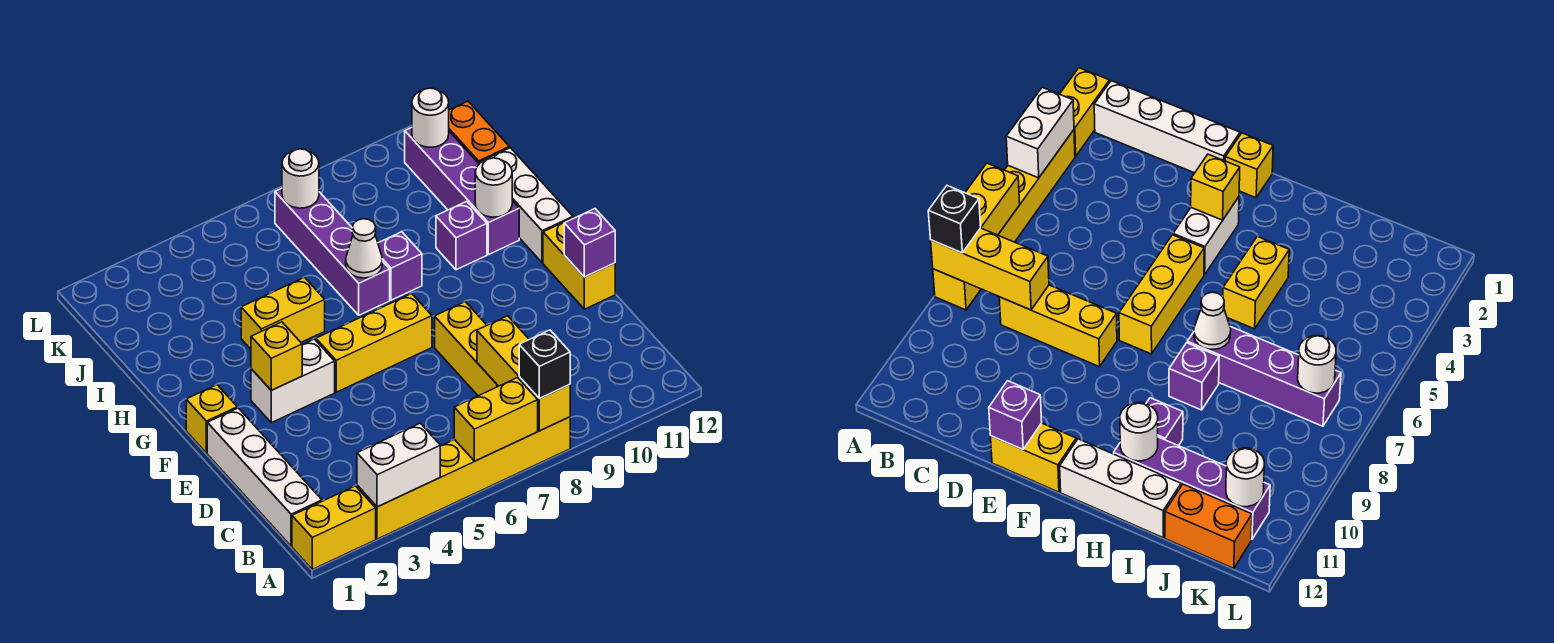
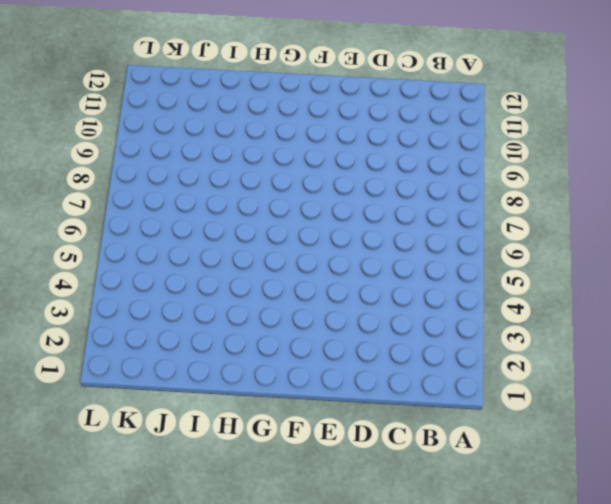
none -> yellow brick A1:A2 level 1
none -> yellow brick A3:A8 level 1
none -> white brick B1:E1 level 1

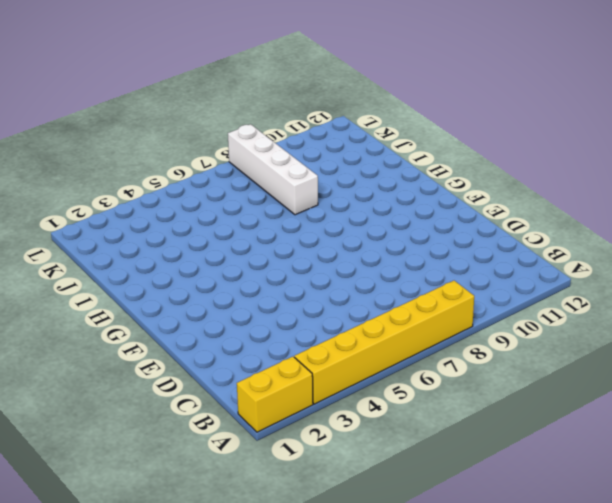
white brick I8:L8 level 1 -> white brick B1:E1 level 1
none -> yellow brick C8:E8 level 1
none -> yellow brick E12:F12 level 1
none -> yellow brick F1 level 1

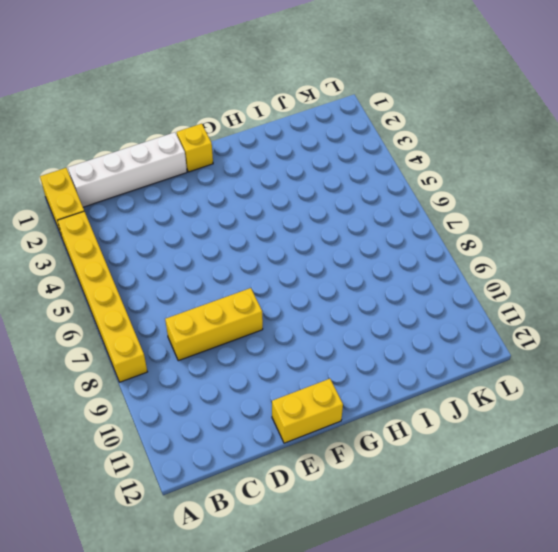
none -> white brick F3:F4 level 1
none -> yellow brick F5:F7 level 1
none -> white brick G12:I12 level 1

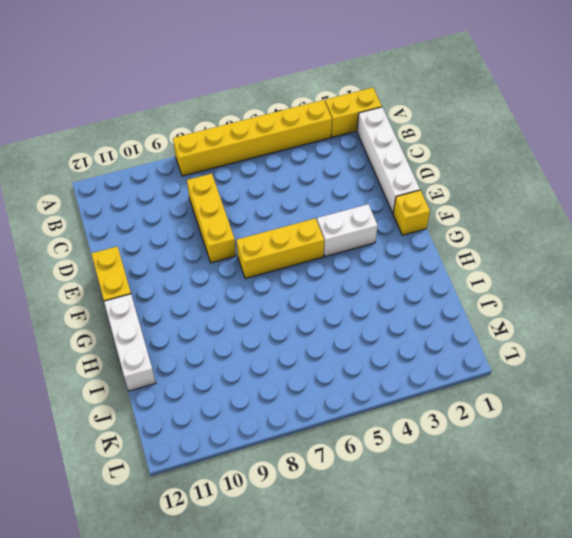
none -> yellow brick H4:H5 level 1
none -> purple brick H7:K7 level 1
none -> purple brick H8 level 1

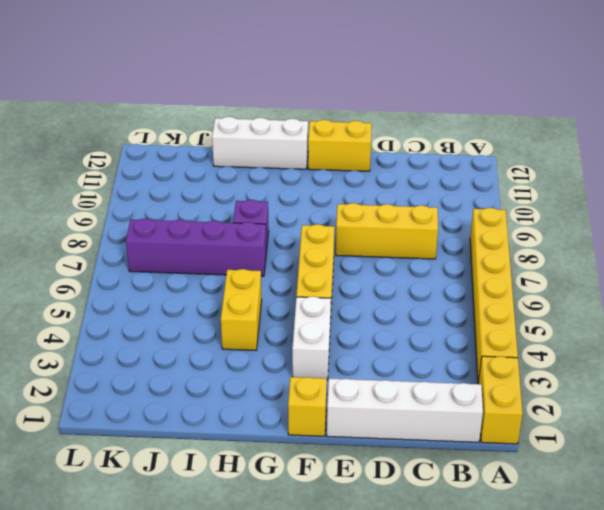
none -> purple brick H10 level 1
none -> purple brick H11:K11 level 1
none -> orange brick J12:K12 level 1

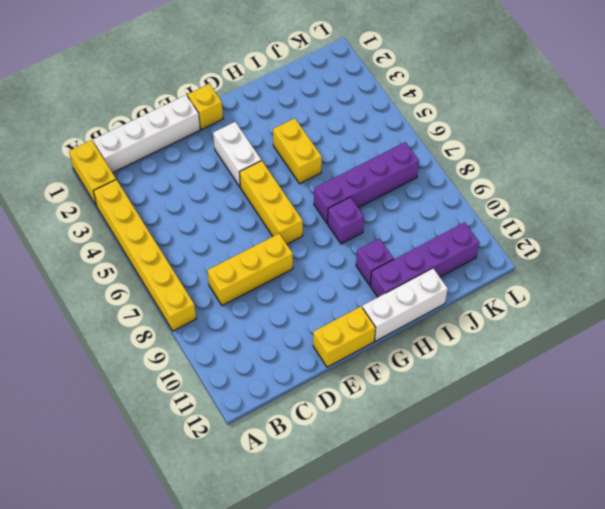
none -> orange brick J12:K12 level 1
none -> white brick A3:A4 level 2
none -> yellow brick A6:A7 level 2

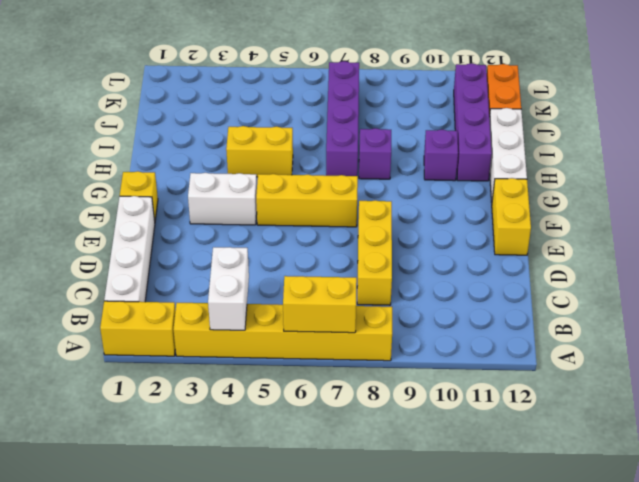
white brick A4:B4 level 2 -> white brick A3:A4 level 2
none -> yellow brick A8:C8 level 2
none -> purple brick E12 level 2
none -> yellow brick F3 level 2

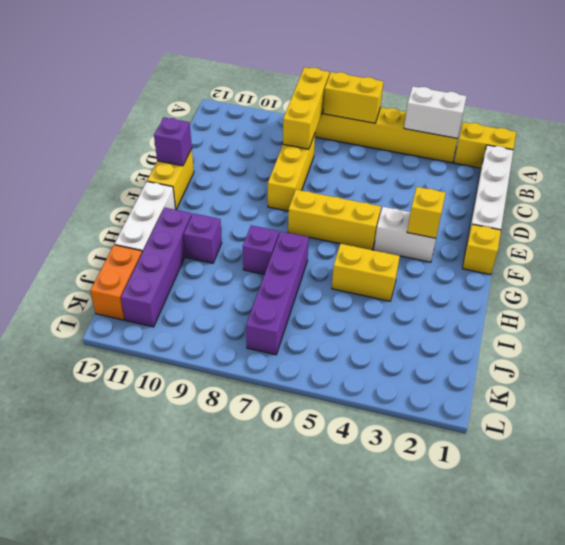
none -> white cone H7 level 2
none -> white round brick H11 level 2
none -> white round brick K7 level 2

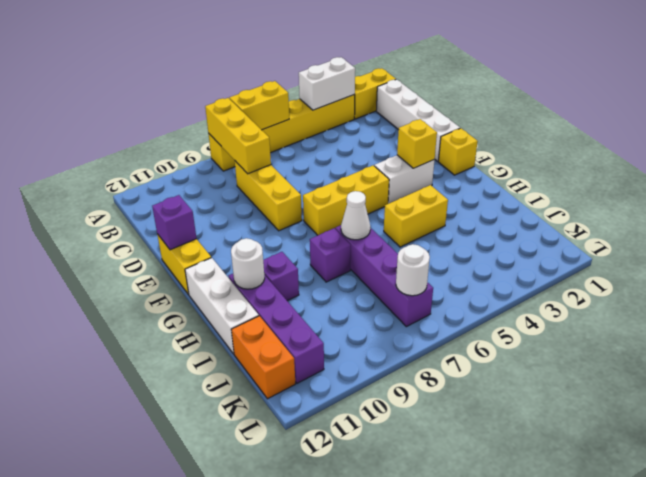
none -> white round brick K11 level 2
none -> black brick A8 level 3

